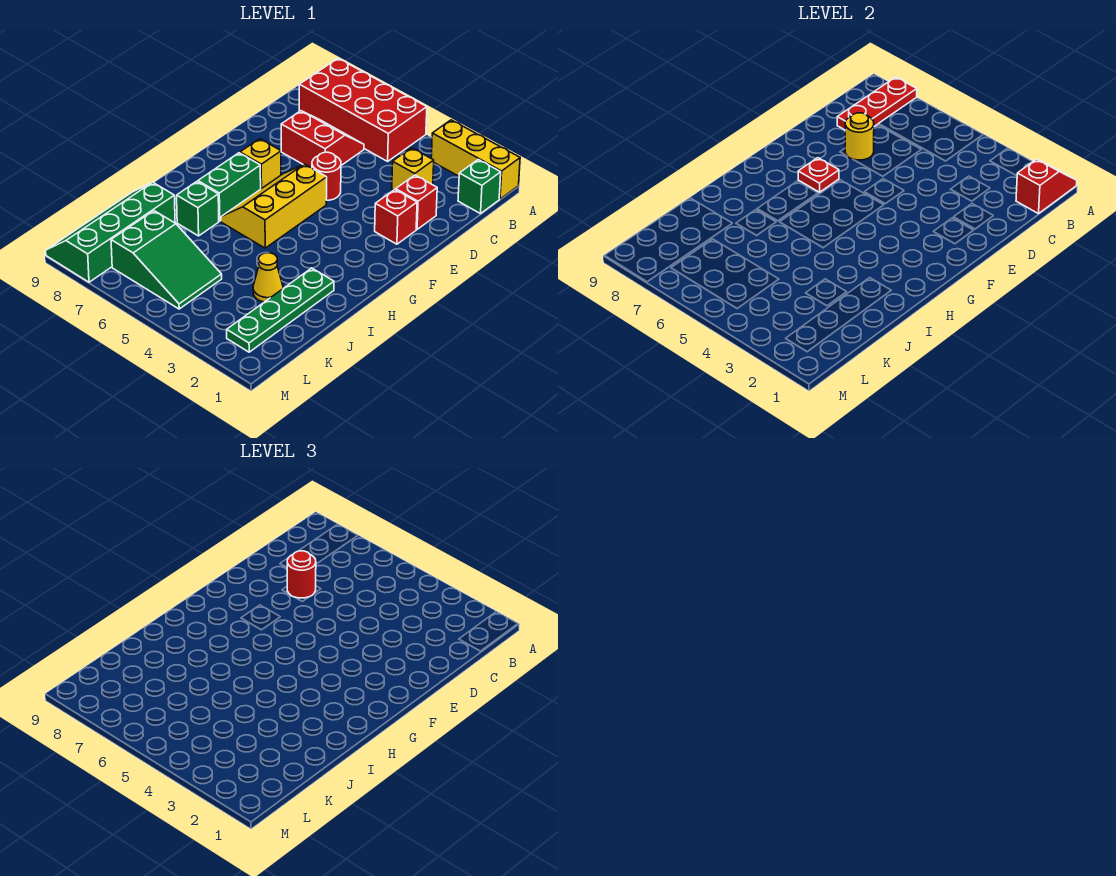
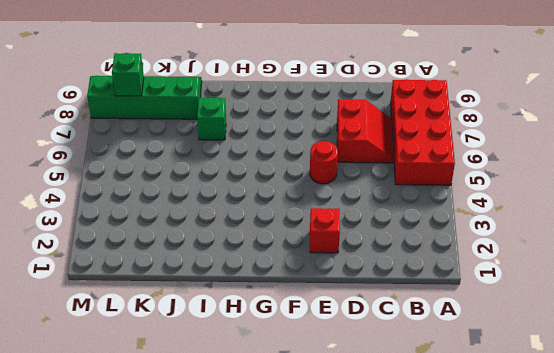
green brick L8 level 2 -> green brick B1 level 1
none -> yellow brick A1:A3 level 1
none -> yellow brick C3 level 1
none -> red brick D2 level 1

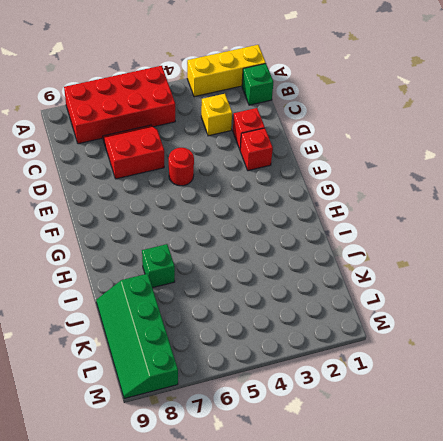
none -> yellow slope F5:H6 level 1 top 5
none -> yellow brick F7 level 1
none -> green brick G7:H7 level 1

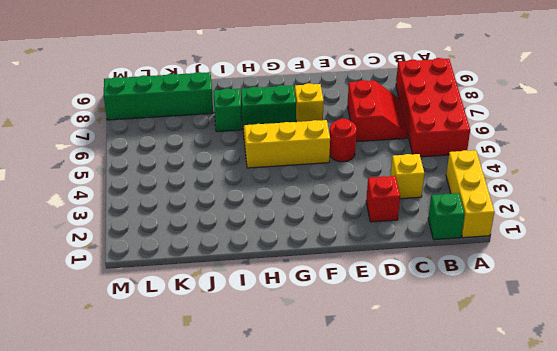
none -> red brick E2 level 1
none -> green plate I2:L2 level 1
none -> yellow cone J3 level 1

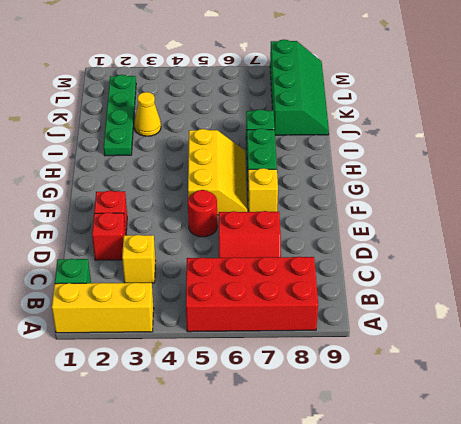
none -> green slope K5:L7 level 1 top 7
none -> red slope A1:B1 level 2 top B
none -> red plate A8:C8 level 2

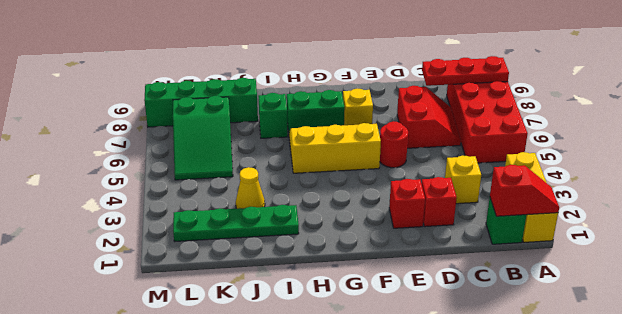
none -> yellow round brick D7 level 2
none -> red plate F7 level 2
none -> red round brick D7 level 3

